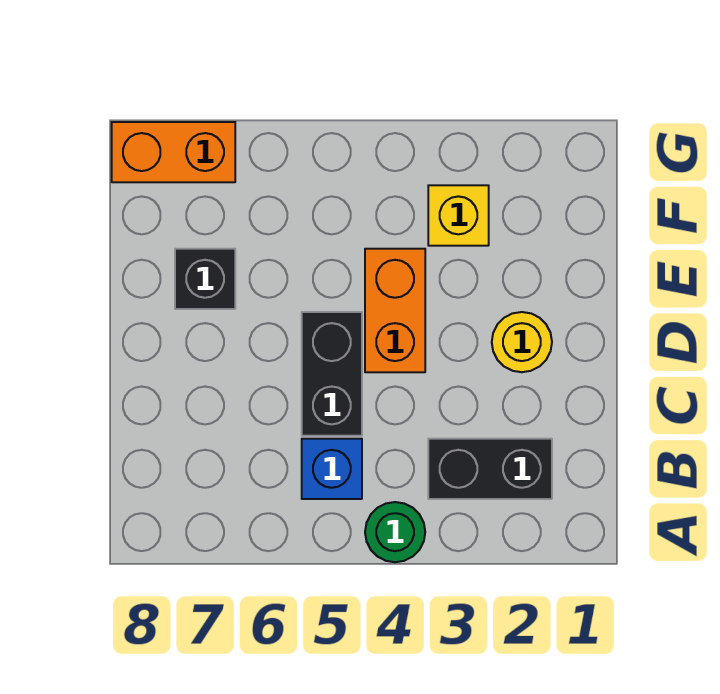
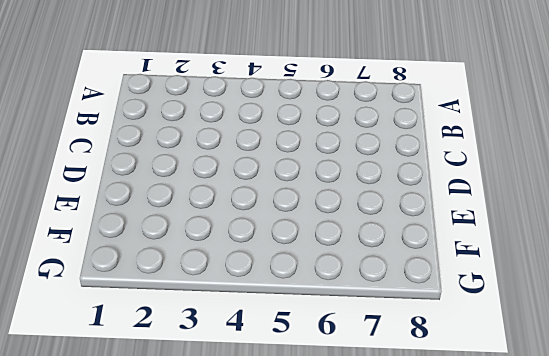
none -> green round brick A4 level 1
none -> black brick B2:B3 level 1

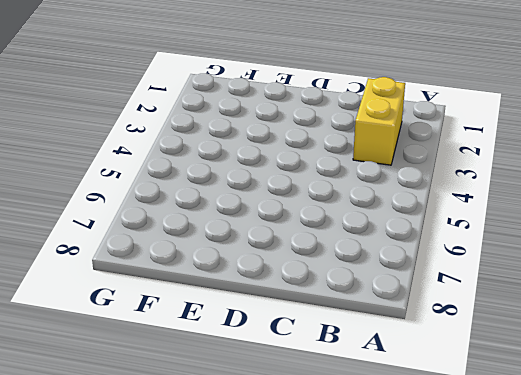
yellow brick B2:B3 level 1 -> black brick B2:B3 level 1
none -> green round brick A4 level 1
none -> blue brick B5 level 1

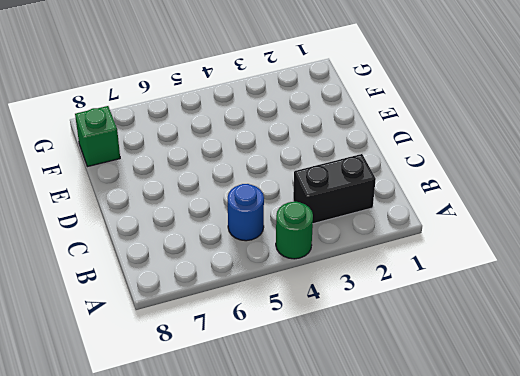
blue round brick B5 level 1 -> blue brick B5 level 1
green brick F8 level 1 -> none
none -> black brick C5:D5 level 1
none -> yellow round brick D2 level 1

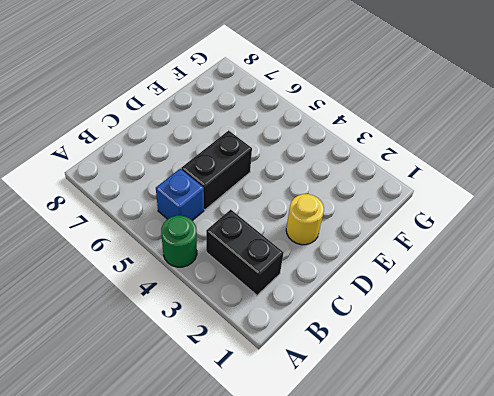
none -> orange brick D4:E4 level 1
none -> black brick E7 level 1

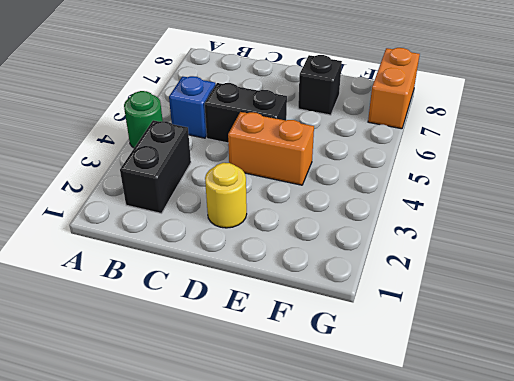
none -> yellow brick F3 level 1

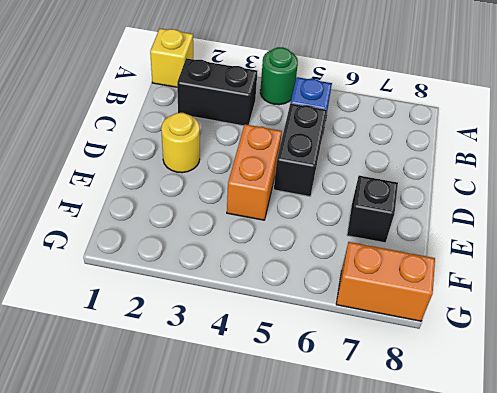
yellow brick A1 level 1 -> yellow brick F3 level 1

